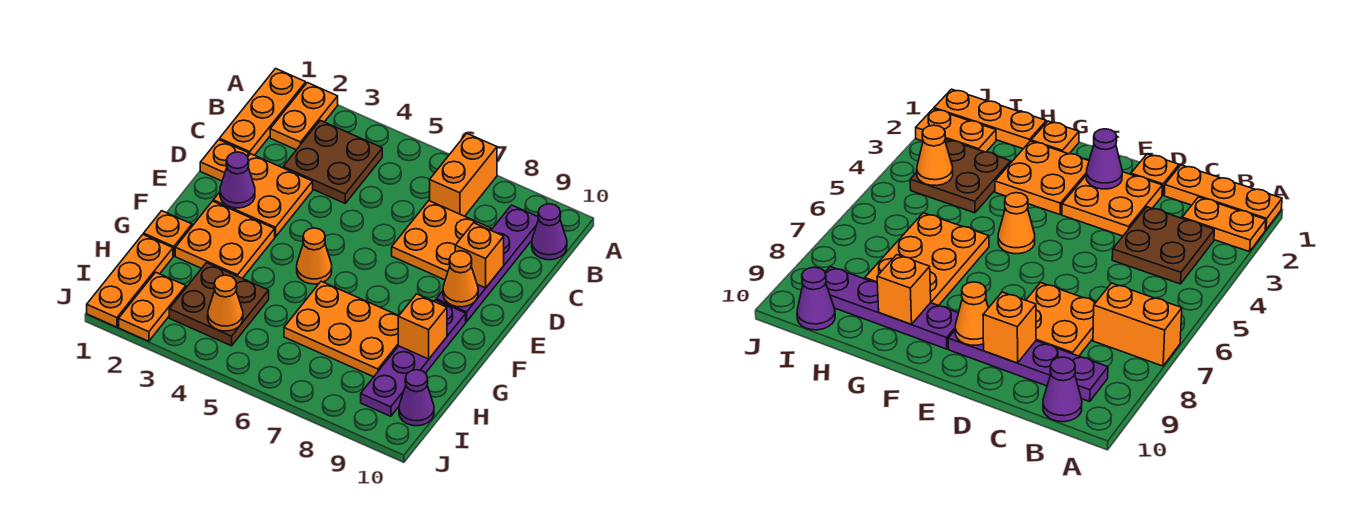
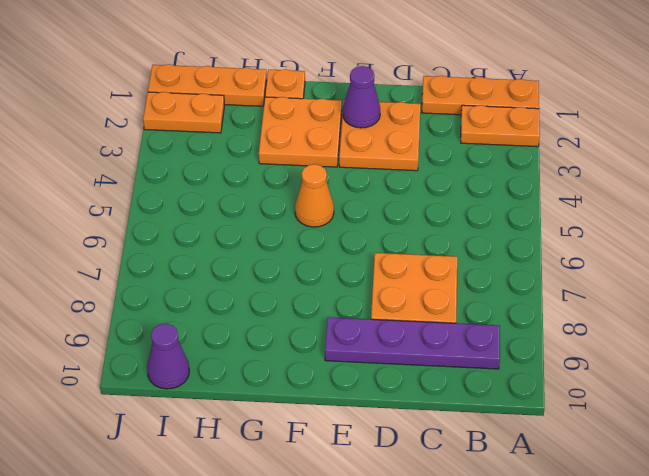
none -> orange brick A7:B7 level 1
none -> brown plate B3:C4 level 1
none -> purple cone B10 level 1

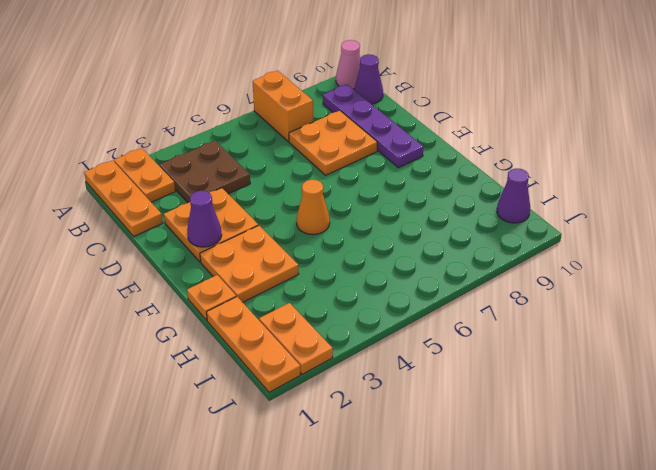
pink cone A10 level 1 -> none
none -> orange plate D1 level 1
none -> purple plate F9:I9 level 1
none -> orange plate G6:H8 level 1

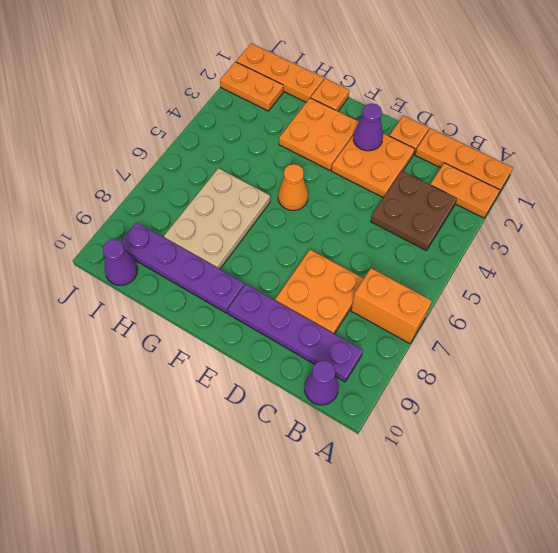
tan plate G6:H8 level 1 -> orange plate G6:H8 level 1
none -> brown plate H3:I4 level 1
none -> orange brick D9 level 2
none -> orange cone E9 level 2

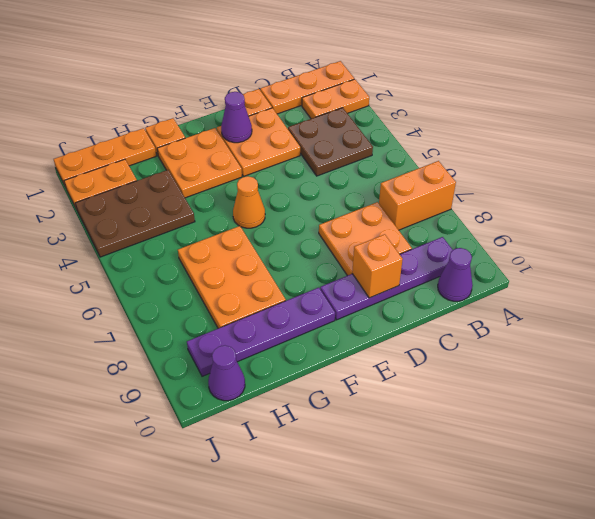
brown plate H3:J4 level 1 -> brown plate H3:I4 level 1
none -> orange cone E9 level 2
none -> orange brick G9 level 2
none -> orange cone I4 level 2

